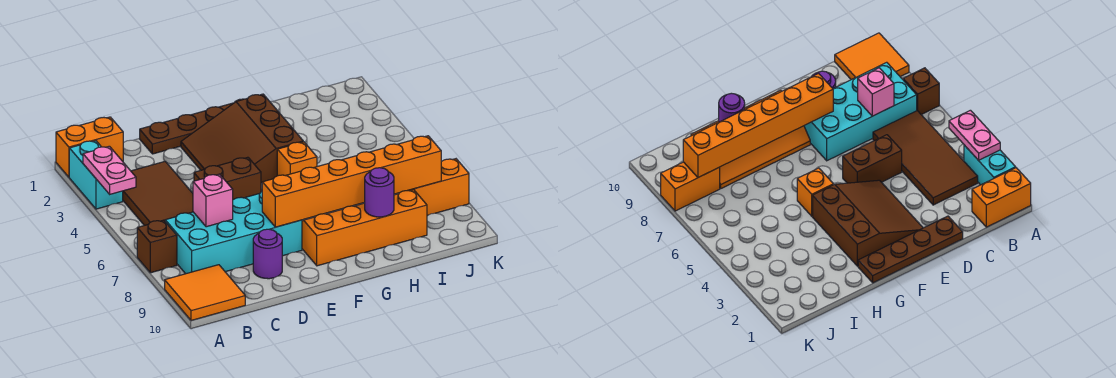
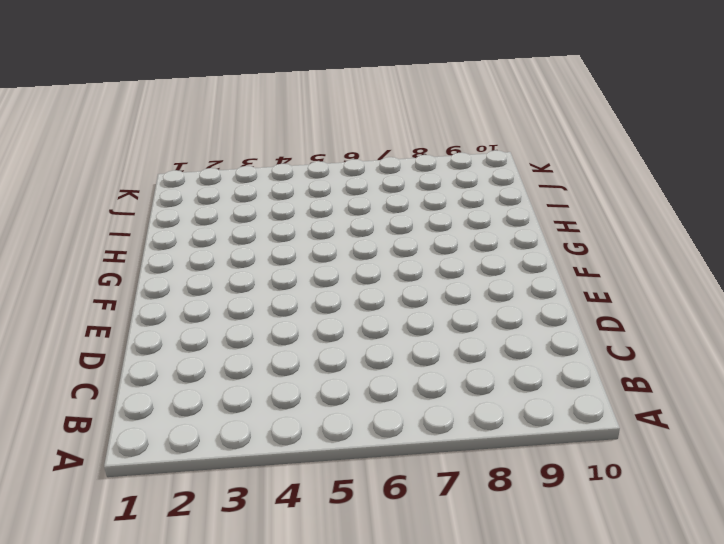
none -> orange brick A1:B1 level 1
none -> cyan brick A2:A3 level 1
none -> brown brick A7 level 1

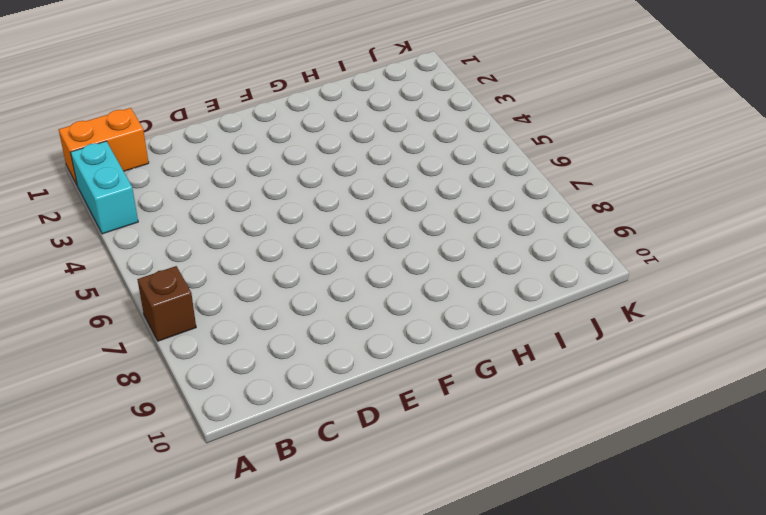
none -> orange tile A9:B10 level 1
none -> brown tile B3:C6 level 1
none -> cyan brick B7:E8 level 1

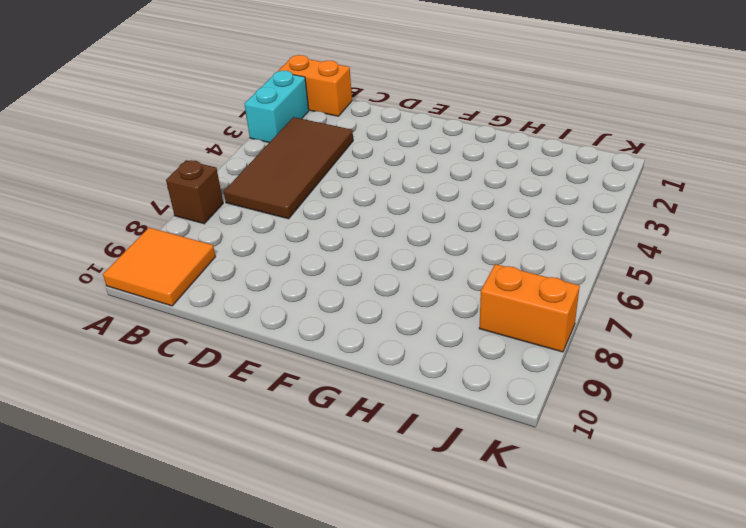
none -> cyan brick B7:E8 level 1
none -> brown plate D1:G1 level 1
none -> brown brick D5:E5 level 1

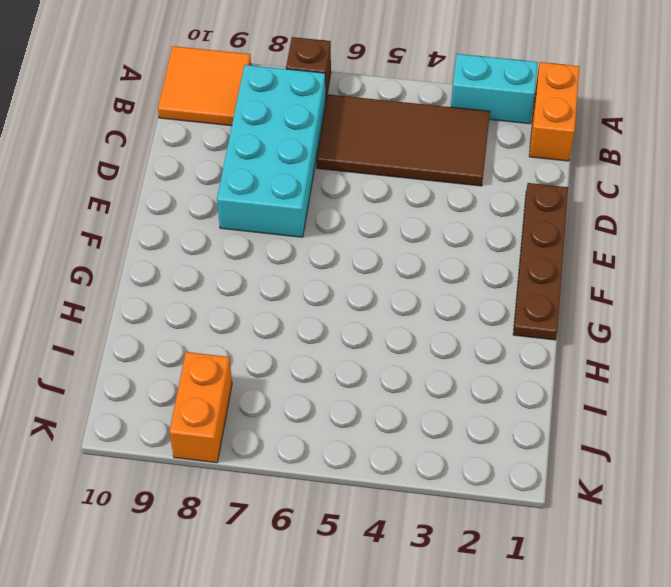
none -> brown brick D5:E5 level 1
none -> purple round brick D9 level 1
none -> brown slope E2:G4 level 1 top G

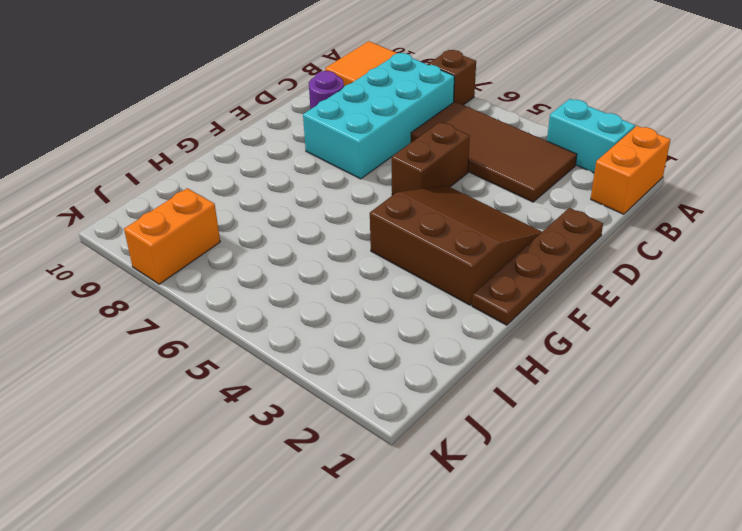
none -> orange slope F8:I9 level 1 top 9
none -> orange brick G5 level 1
none -> pink plate A3:A4 level 2

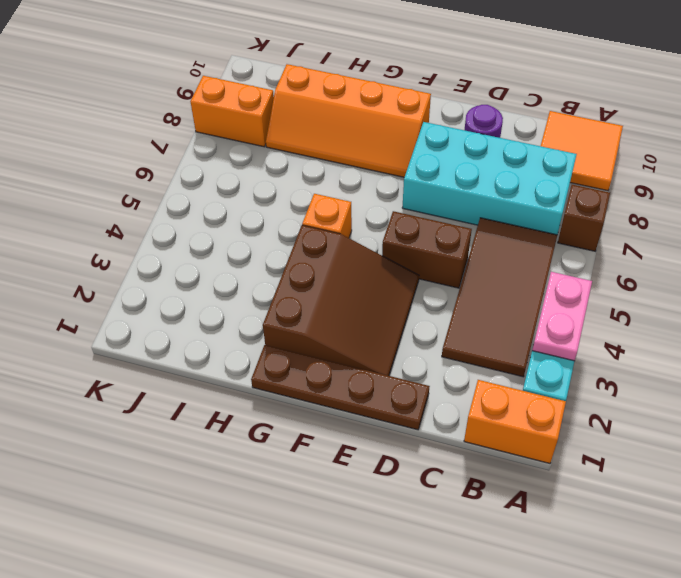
none -> pink brick C7 level 2
none -> orange brick E8:J8 level 2
none -> purple round brick H9 level 2

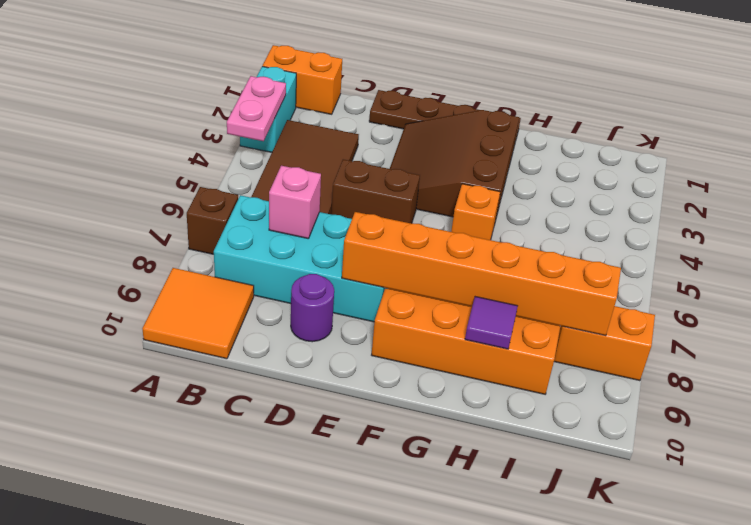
purple tile H9 level 2 -> purple round brick H9 level 2

